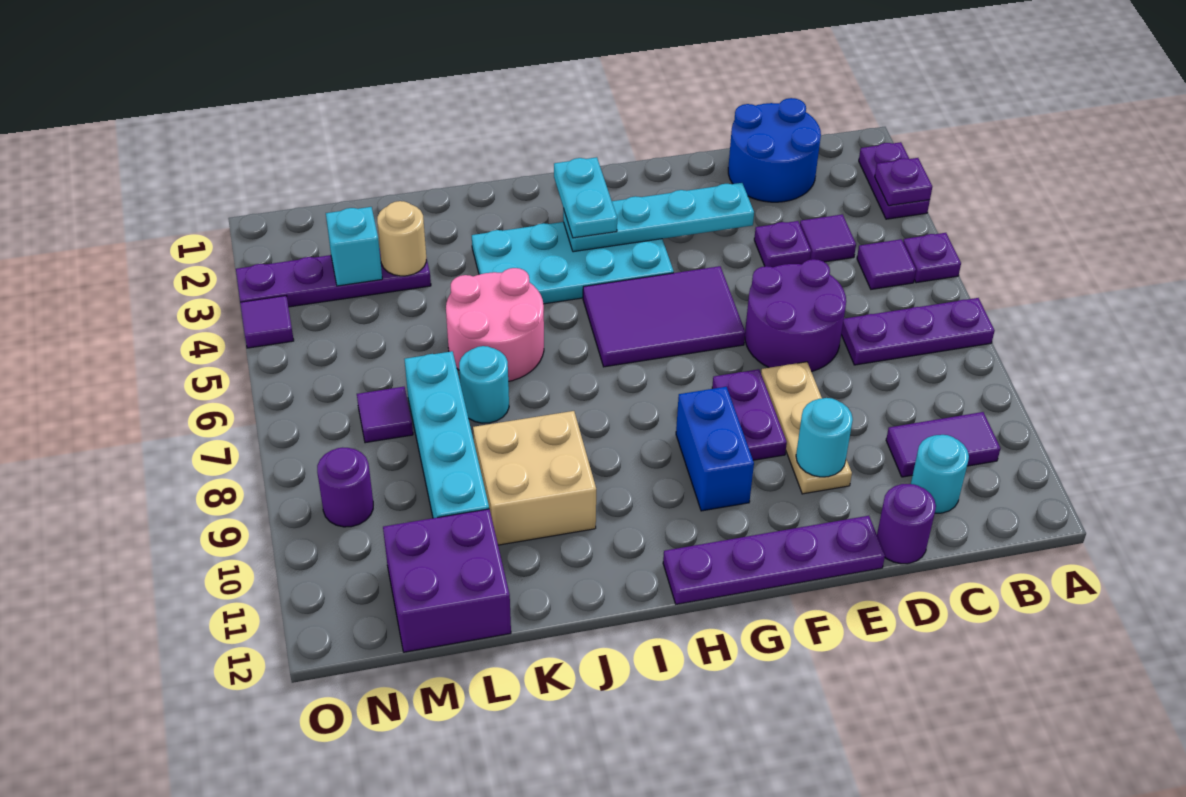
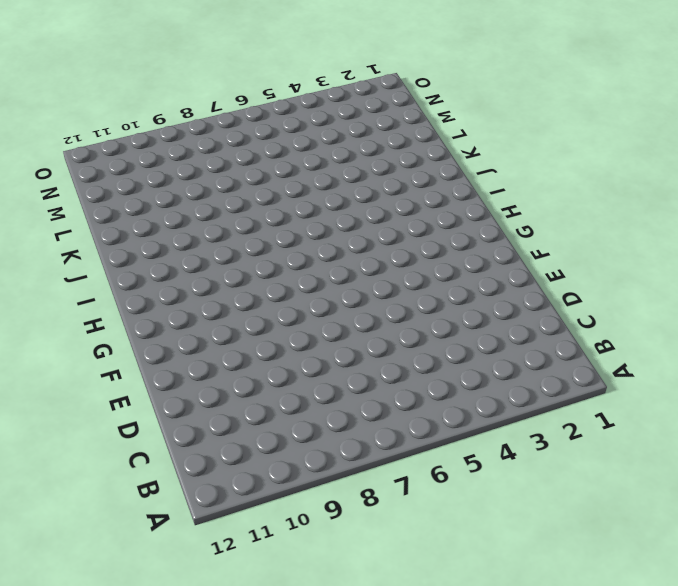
none -> purple plate A2:A3 level 1
none -> purple plate A5 level 1
none -> purple plate A7:C7 level 1
none -> purple tile B5 level 1

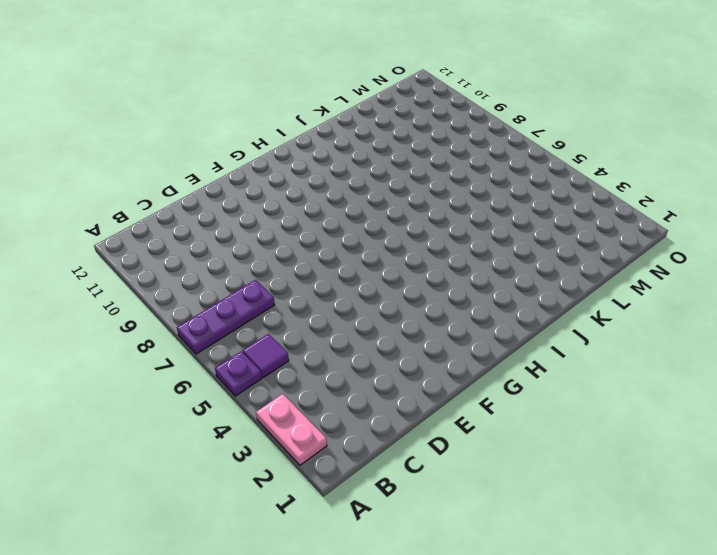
pink plate A2:A3 level 1 -> purple plate A2:A3 level 1
none -> purple tile B10:C10 level 1
none -> blue round brick C1:D2 level 1
none -> purple tile C4 level 1
none -> cyan round brick C11 level 1

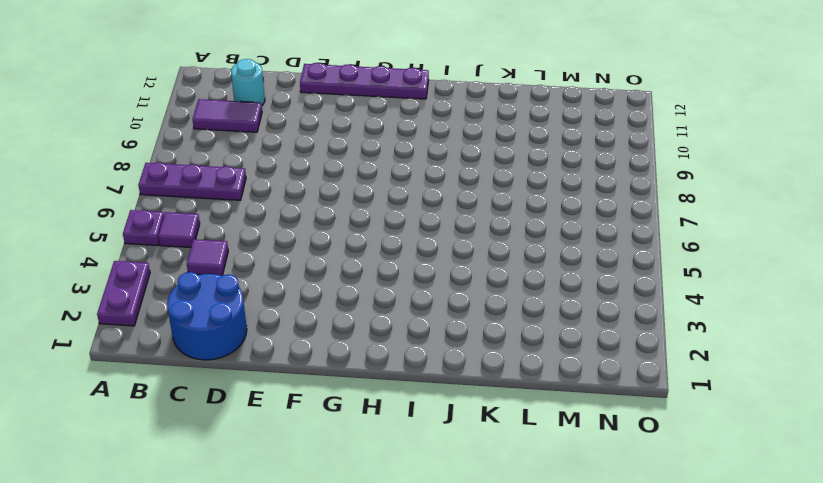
none -> purple plate D4 level 1
none -> purple round brick D6:E7 level 1
none -> purple round brick D12 level 1
none -> tan plate E8:E10 level 1

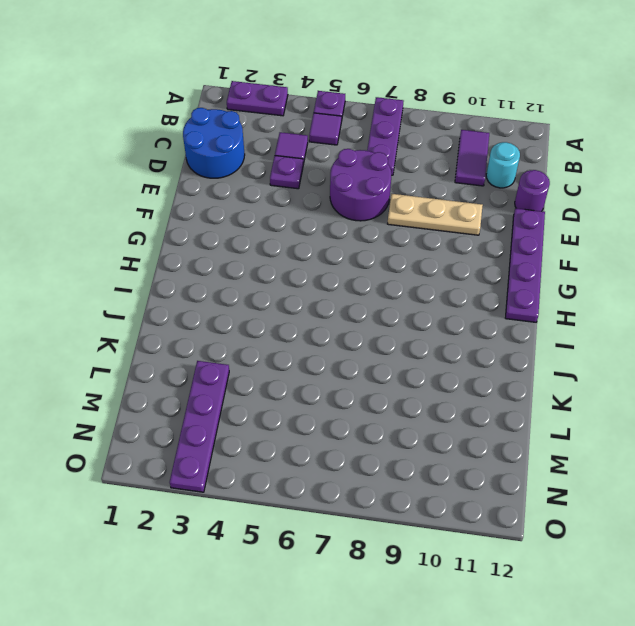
none -> purple tile F5:H6 level 1
none -> purple plate F8:F9 level 1
none -> cyan plate G3:J4 level 1
none -> blue brick G9:G10 level 1

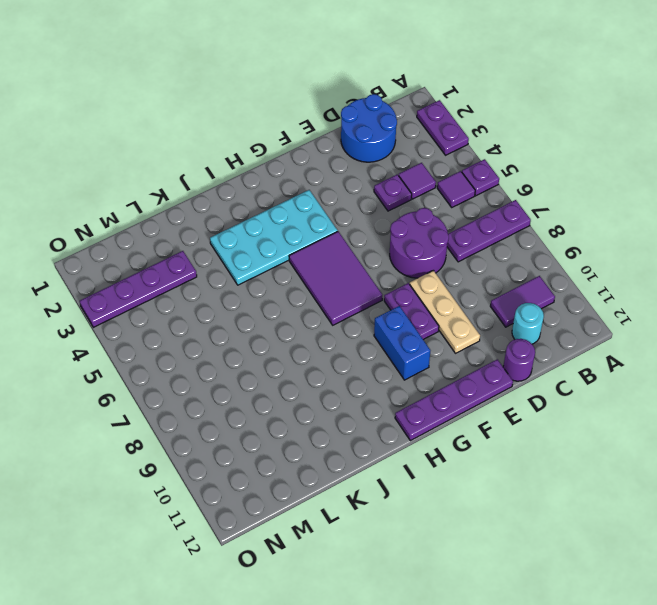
purple tile G5:H7 level 1 -> purple tile F5:H6 level 1
none -> pink round brick J5:K6 level 1
none -> tan brick J9:K10 level 1
none -> cyan round brick K7 level 1
none -> cyan brick L7:L10 level 1

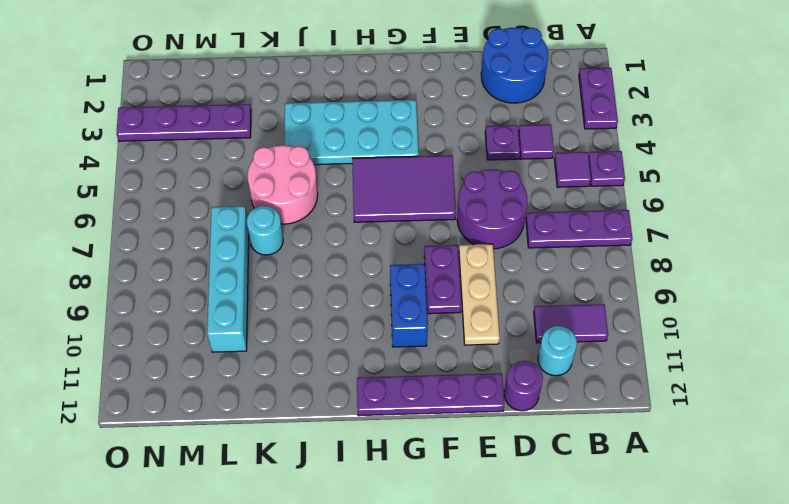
none -> tan brick J9:K10 level 1
none -> purple brick L11:M12 level 1
none -> purple tile M7 level 1
none -> purple round brick N9 level 1

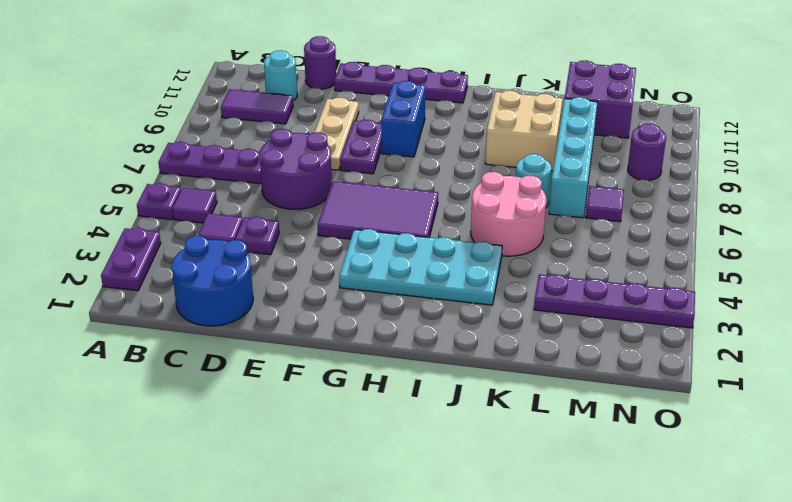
none -> purple tile O4 level 1
none -> purple plate A3 level 2
none -> cyan plate E3:H3 level 2
none -> cyan round brick E10 level 2

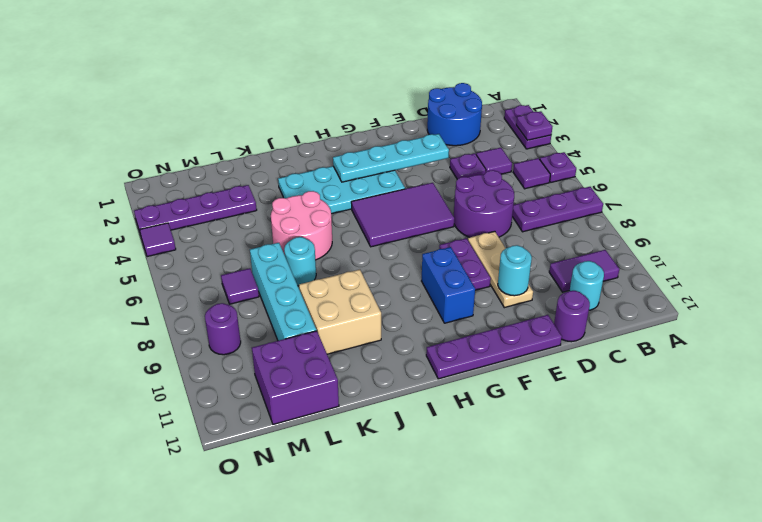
none -> tan round brick L3 level 2
none -> cyan brick M3 level 2
none -> cyan plate H2:H3 level 3

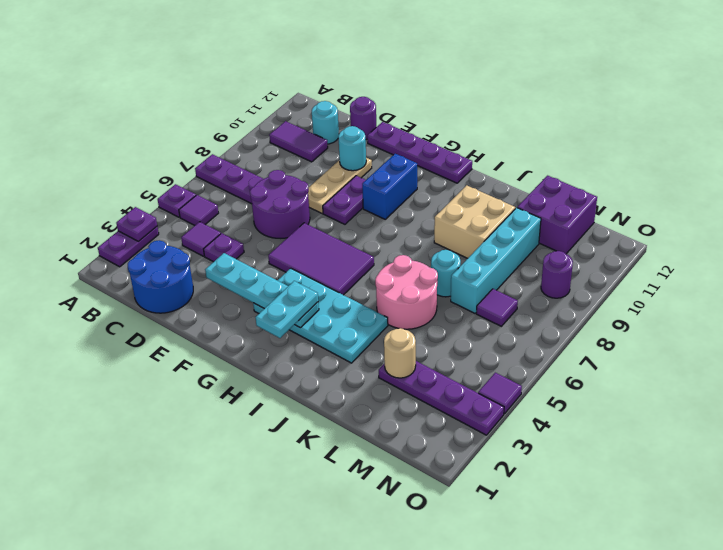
none -> cyan brick M3 level 2

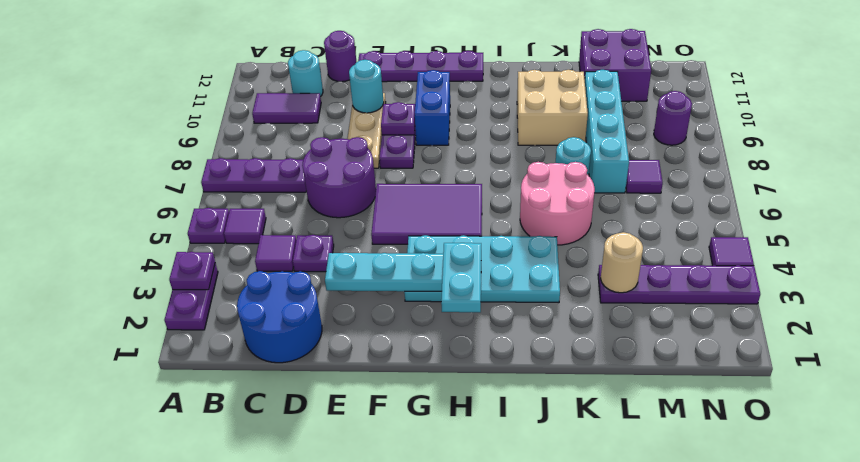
purple plate F9 level 2 -> none
none -> cyan brick M3 level 2

